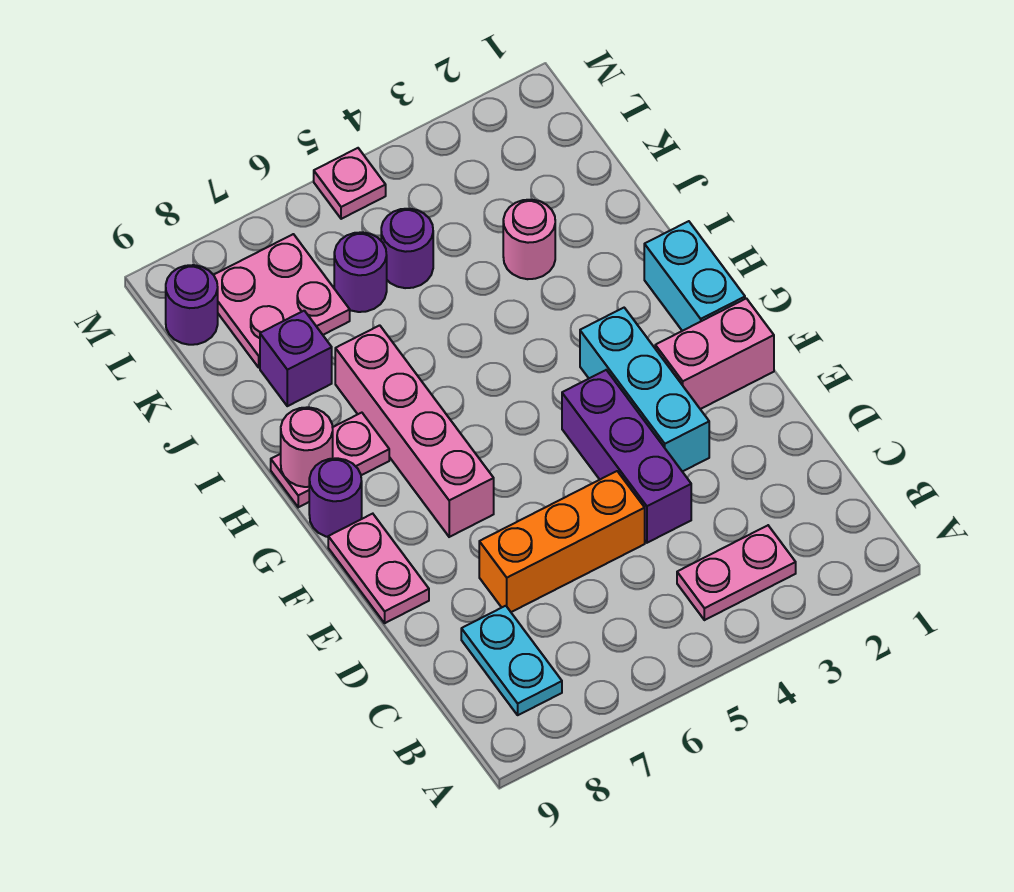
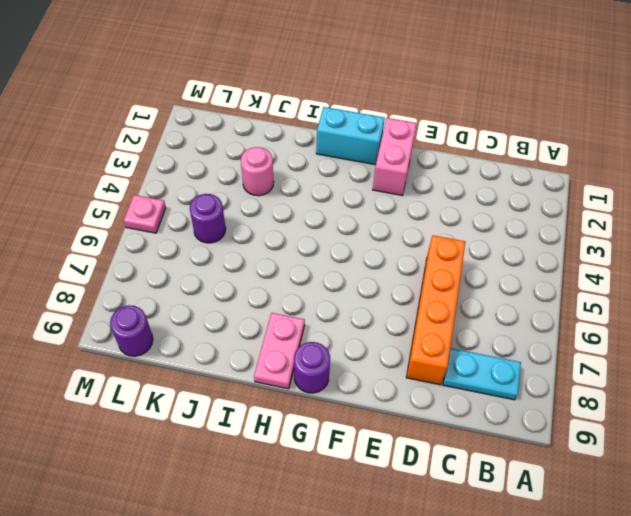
orange brick D5:D8 level 1 -> orange brick D5:D7 level 1
none -> pink plate B3:B4 level 1
none -> purple brick D4:F4 level 1
none -> cyan brick E3:G3 level 1

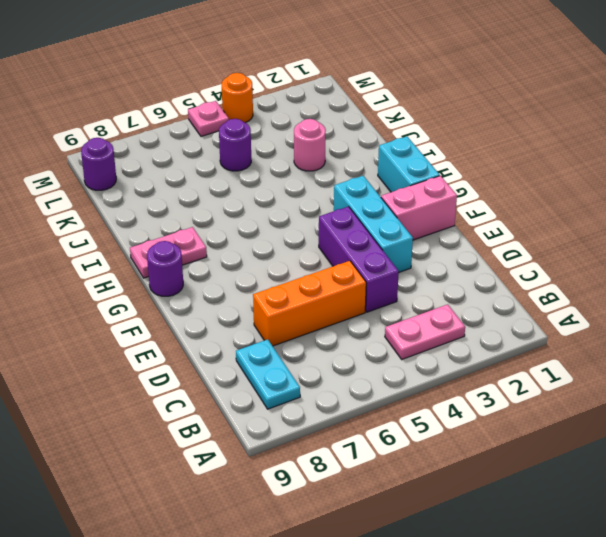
orange round brick M4 level 1 -> none
none -> pink plate E9:F9 level 1
none -> pink brick F7:I7 level 1
none -> purple brick J8 level 1

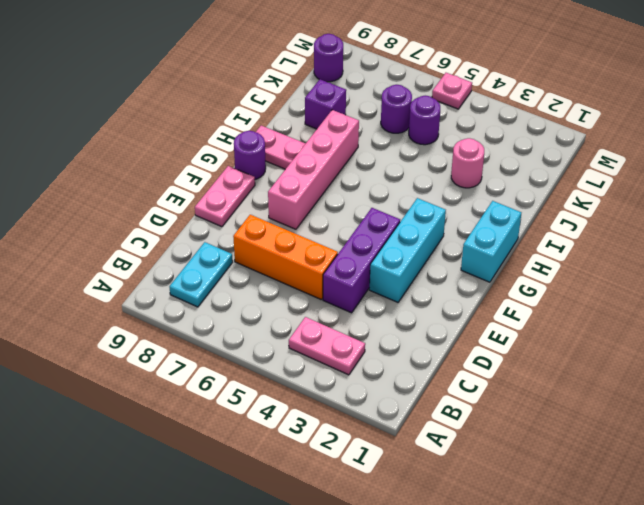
none -> pink brick F1:F2 level 1
none -> pink plate K7:L8 level 1
none -> pink round brick H9 level 2

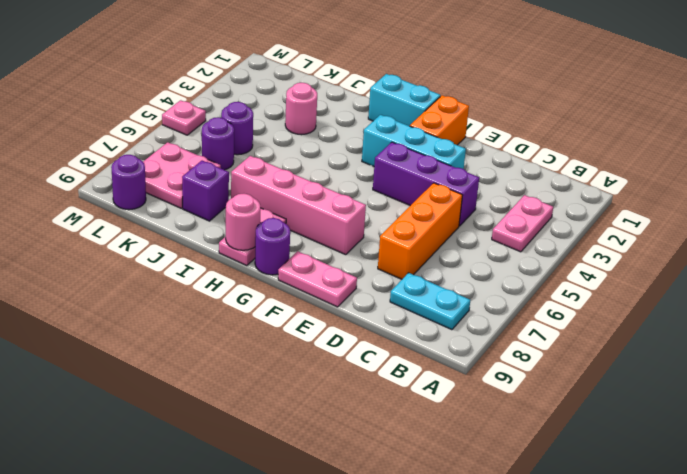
orange brick F1:F2 level 1 -> pink brick F1:F2 level 1

